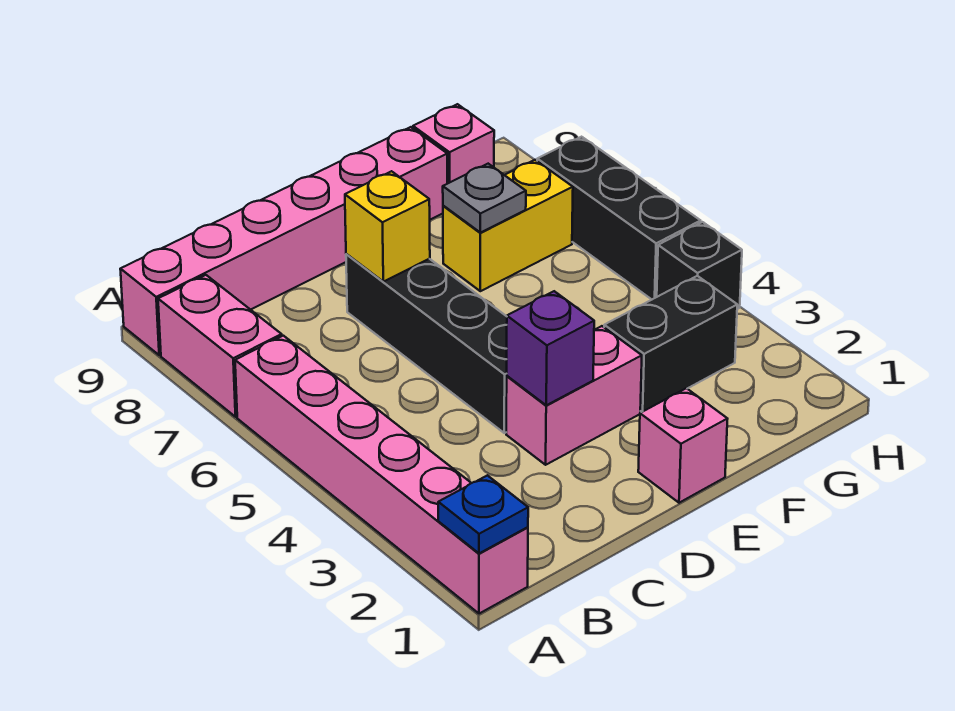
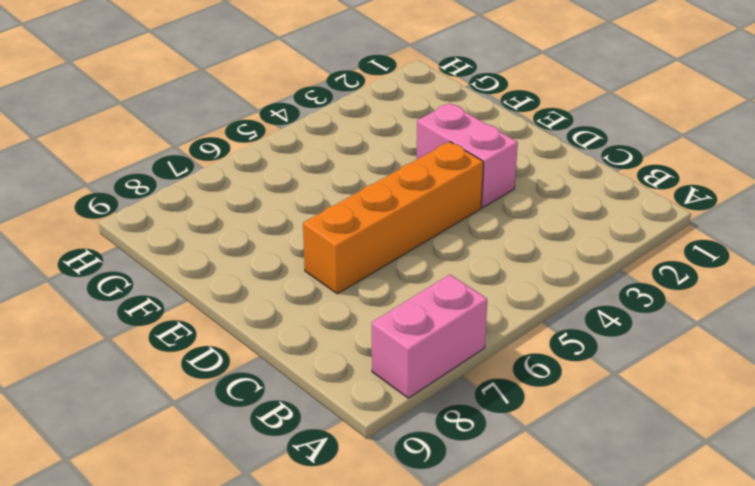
orange brick D4:D7 level 1 -> black brick D4:D7 level 1
none -> pink brick A1:A6 level 1
none -> pink brick A9:F9 level 1
none -> pink brick E1 level 1

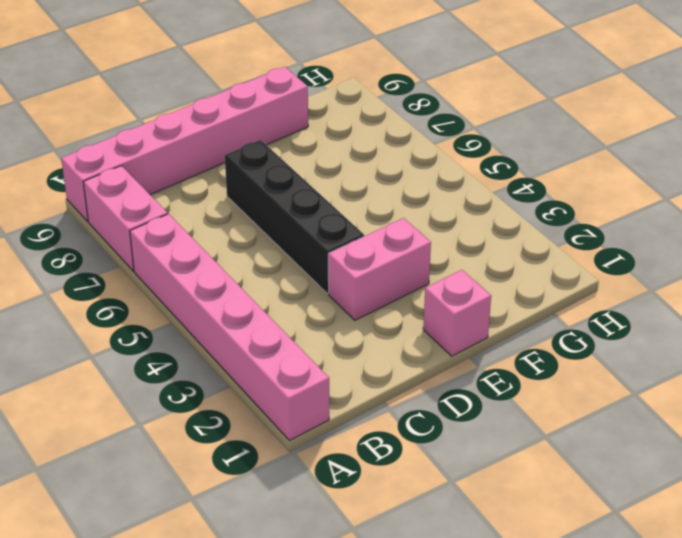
none -> black brick F3:G3 level 1
none -> yellow brick F7:G7 level 1
none -> pink brick G9 level 1

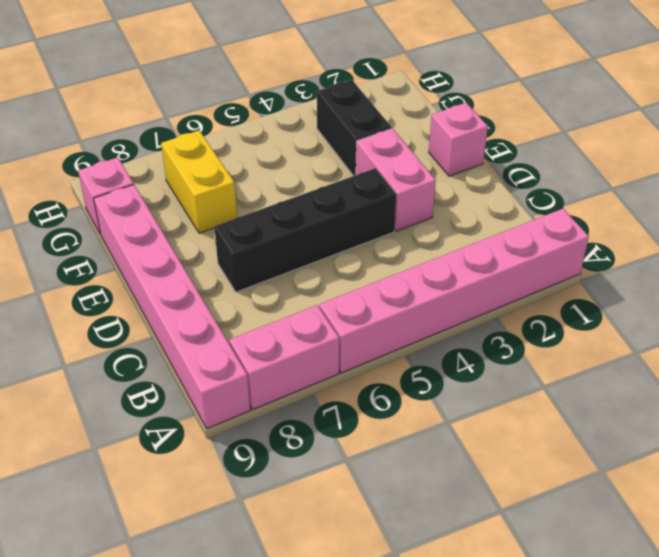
none -> black brick H4 level 1
none -> black brick H5:H7 level 1
none -> blue plate A1 level 2

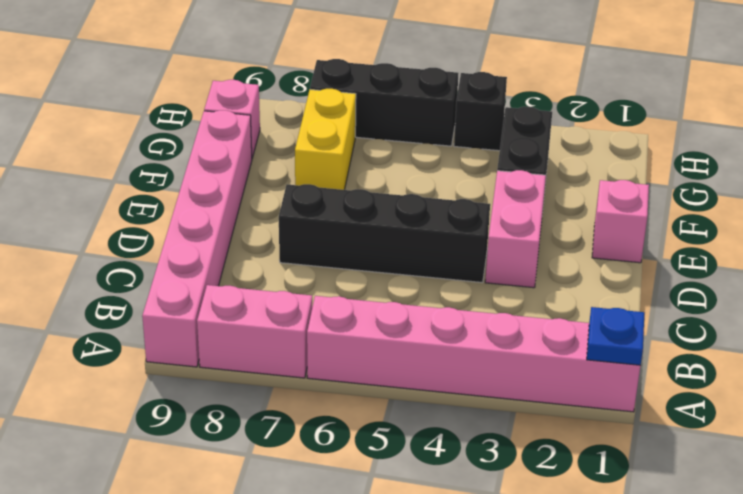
none -> purple brick D3 level 2
none -> yellow brick D7 level 2
none -> grey plate F7 level 2

